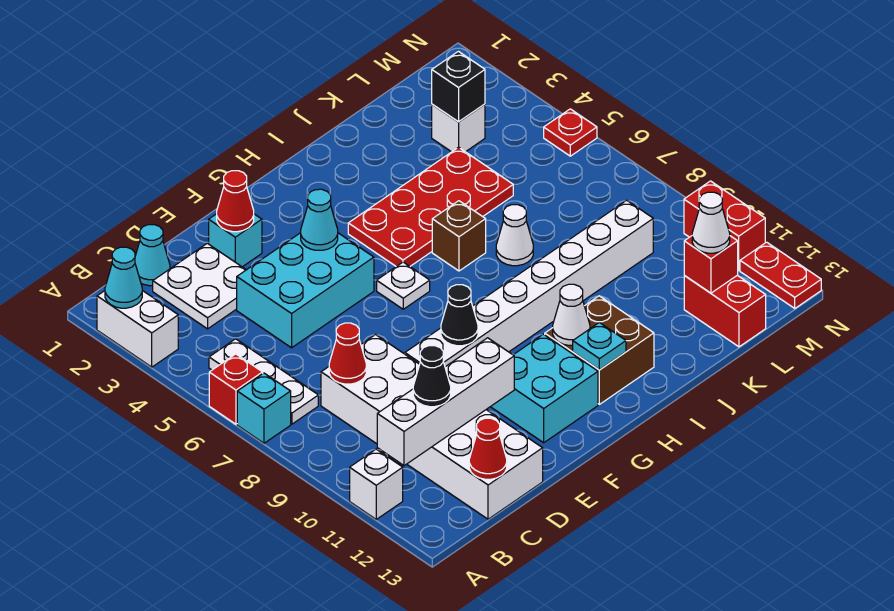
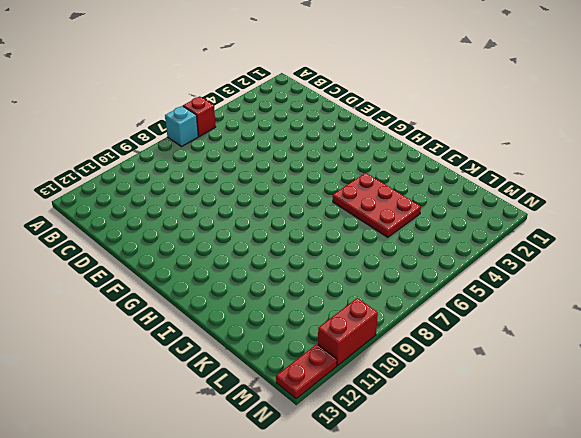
red plate I4:K5 level 1 -> red plate H4:K5 level 1
none -> white brick A2:A3 level 1
none -> white brick A11 level 1
none -> white plate B5:B7 level 1
none -> cyan cone C1 level 1

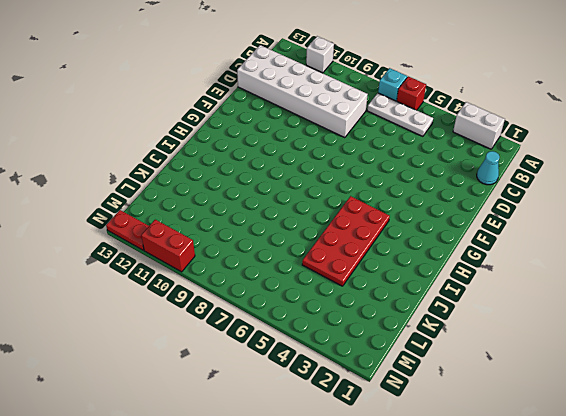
none -> white plate C2:D3 level 1
none -> cyan brick D4:F5 level 1
none -> cyan brick E2 level 1
none -> white brick E9:L9 level 1

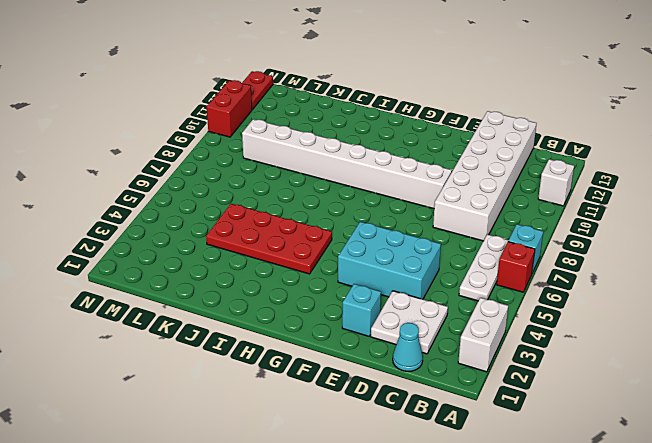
none -> cyan brick F11:G12 level 1
none -> white plate G6 level 1
none -> brown brick H11:I12 level 1
none -> brown brick I6 level 1

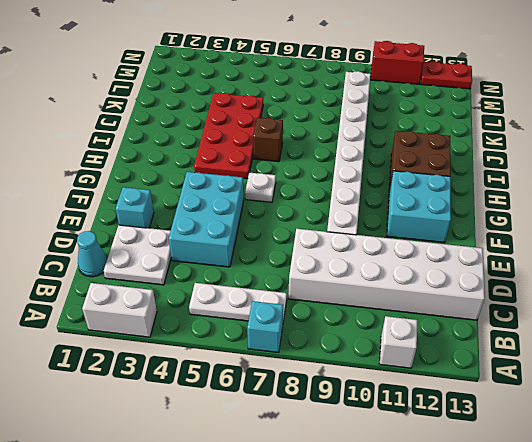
none -> red brick A6 level 1
none -> white cone J7 level 1
none -> white brick L3 level 1
none -> red brick L12:L13 level 1

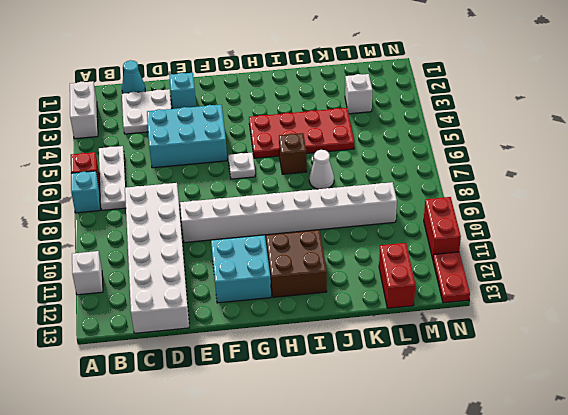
none -> red plate N5 level 1
none -> cyan cone A2 level 2
none -> white brick B11:E11 level 2
none -> red cone C8 level 2

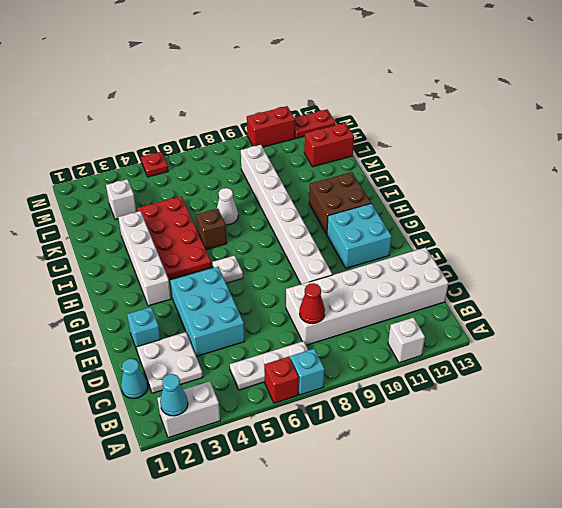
white brick G3:J3 level 1 -> white brick B11:E11 level 2
none -> red cone C13 level 2
none -> red cone E2 level 2
none -> cyan cone F4 level 2
none -> black cone F9 level 2

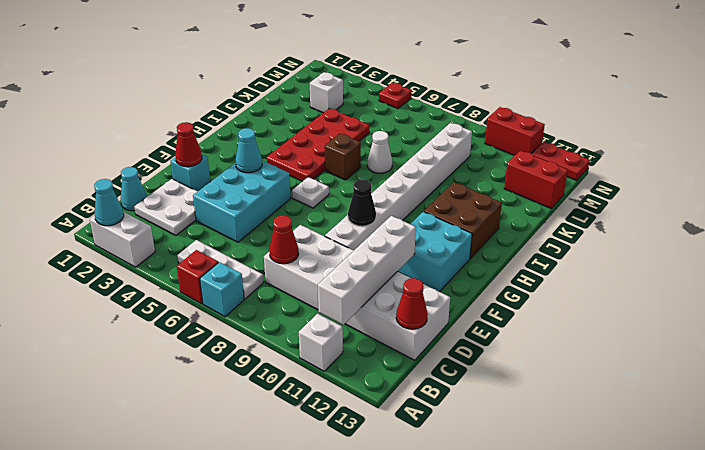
none -> white cone H11 level 2
none -> cyan plate H12 level 2
none -> black brick L3 level 2
none -> red brick L12 level 2

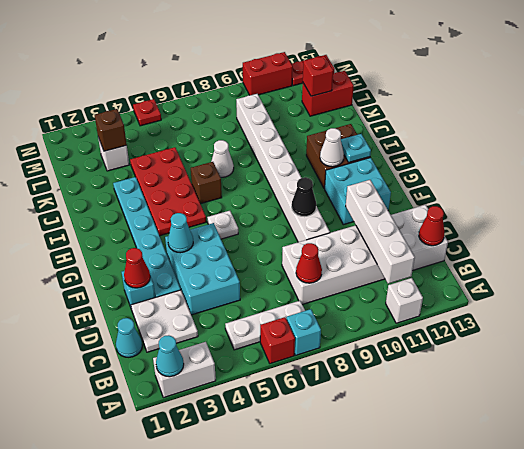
cyan plate E3:J3 level 1 -> none
brown brick L3 level 2 -> black brick L3 level 2
none -> black cone C11 level 3
none -> white cone L12 level 3

